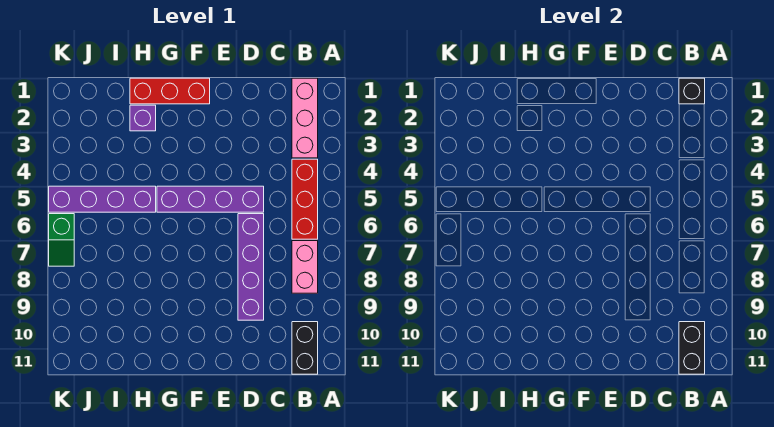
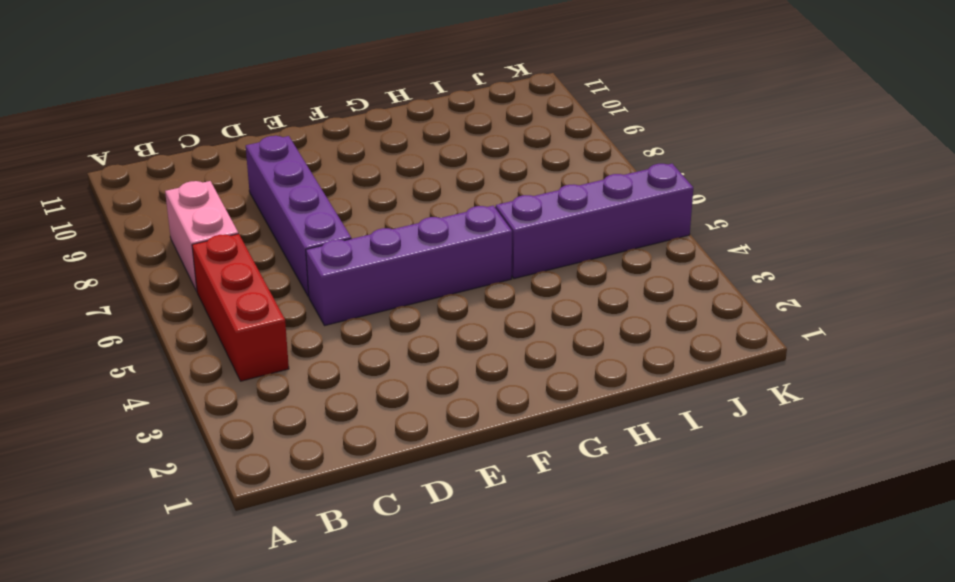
none -> pink brick B1:B3 level 1
none -> black brick B10:B11 level 1
none -> red brick F1:H1 level 1

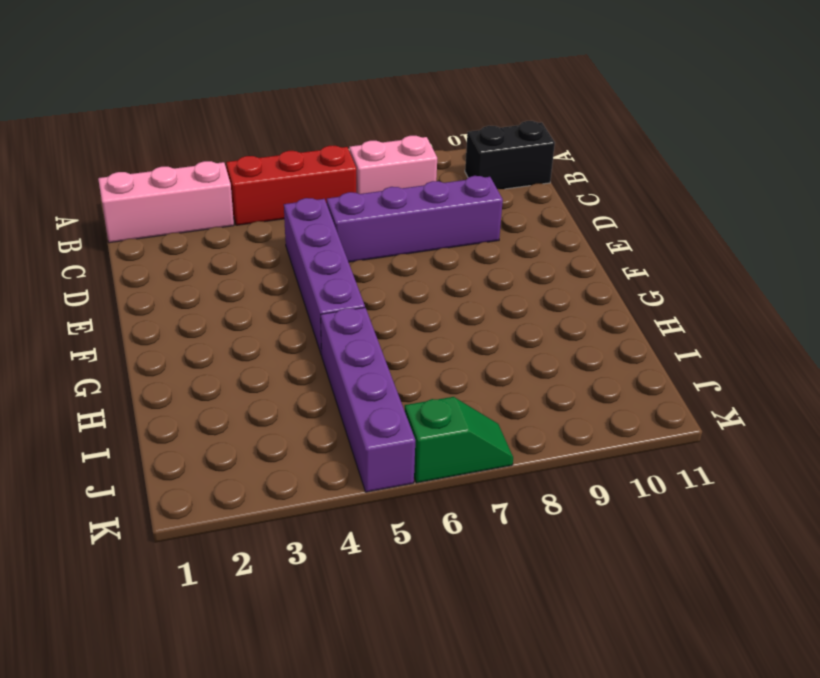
none -> red brick F1:H1 level 1
none -> purple brick H2 level 1
none -> black brick B1 level 2

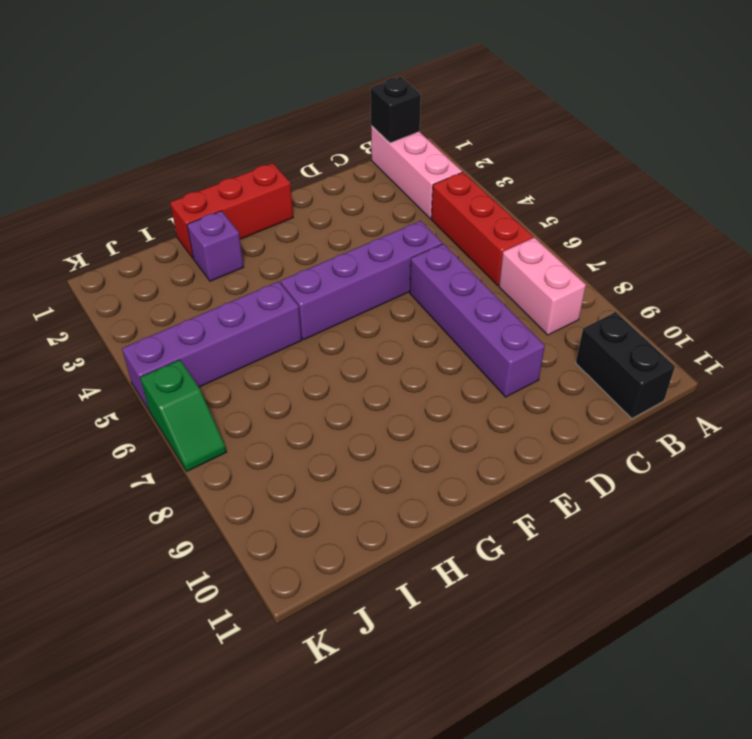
none -> black brick B10:B11 level 2

